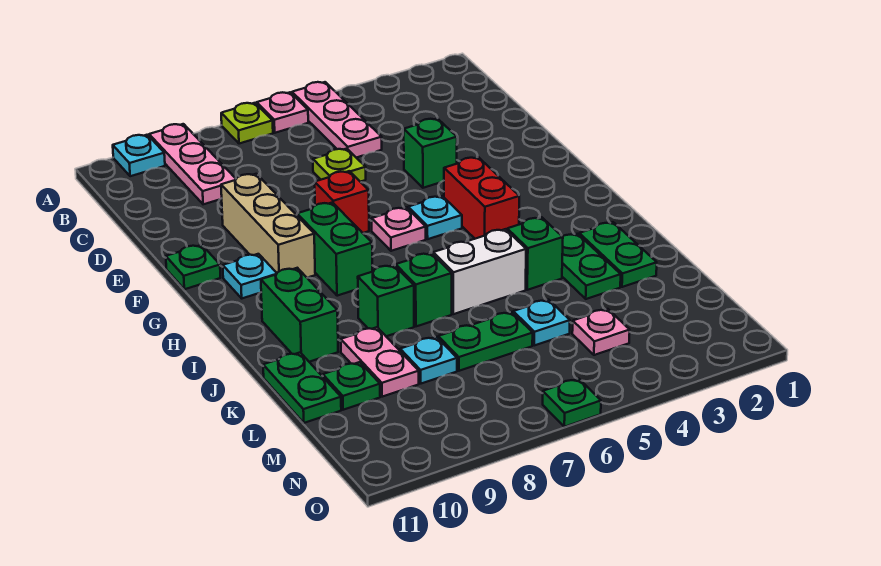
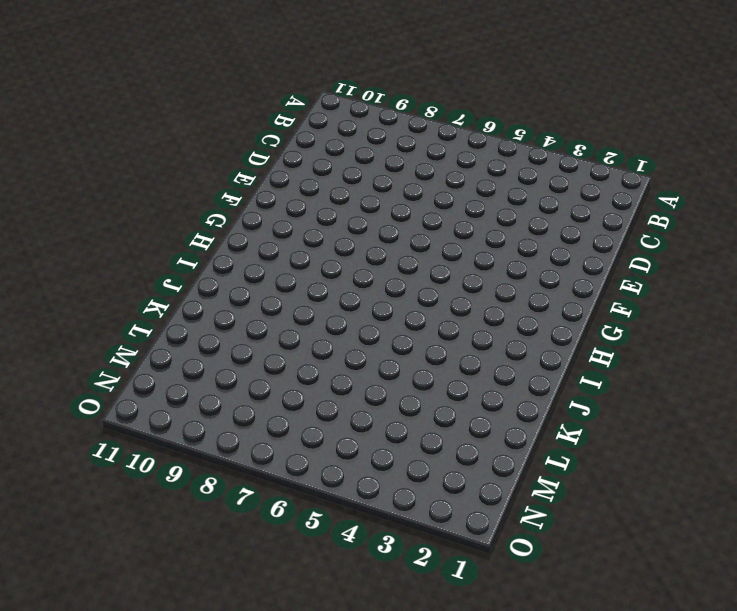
none -> pink plate A5:C5 level 1
none -> pink plate A6 level 1
none -> lime plate A7 level 1
none -> pink plate A9:C9 level 1

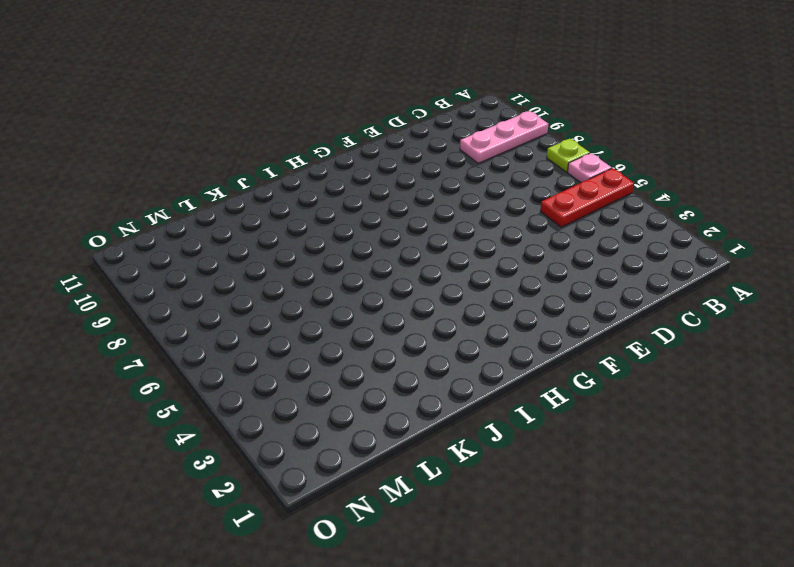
red plate A5:C5 level 1 -> pink plate A5:C5 level 1
none -> cyan plate A10 level 1
none -> lime plate D6 level 1
none -> green brick E4 level 1
none -> tan brick E9:G9 level 1

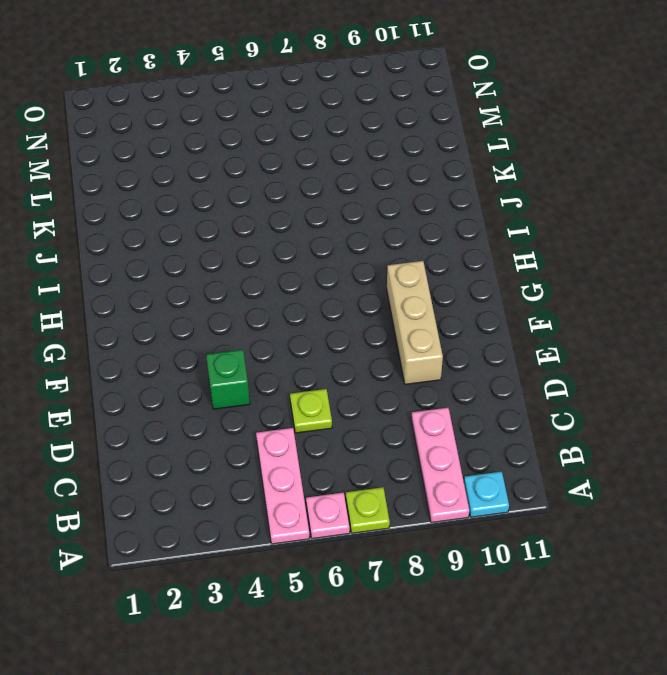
none -> red brick F7 level 1
none -> green plate F11 level 1
none -> red brick G4:H4 level 1
none -> cyan plate G5 level 1

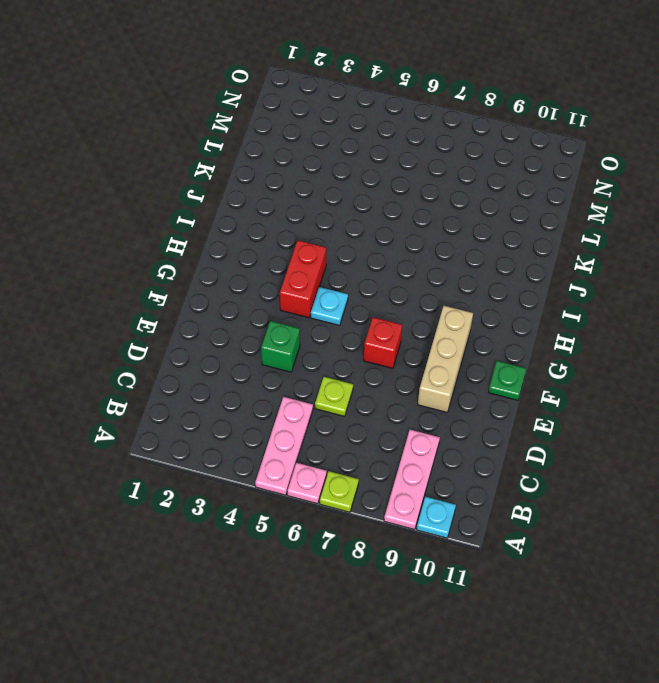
none -> pink plate G6 level 1
none -> green brick G8:H8 level 1
none -> cyan plate G10 level 1
none -> green brick I10:J10 level 1

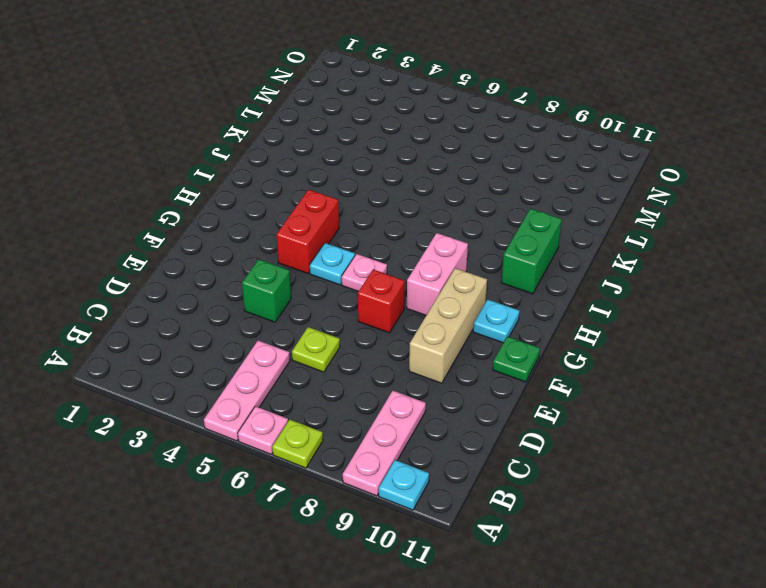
pink brick G8:H8 level 1 -> green brick G8:H8 level 1
none -> green plate J2:K2 level 1
none -> green plate J3:K3 level 1
none -> green brick J4 level 1
none -> white brick J5:J6 level 1

